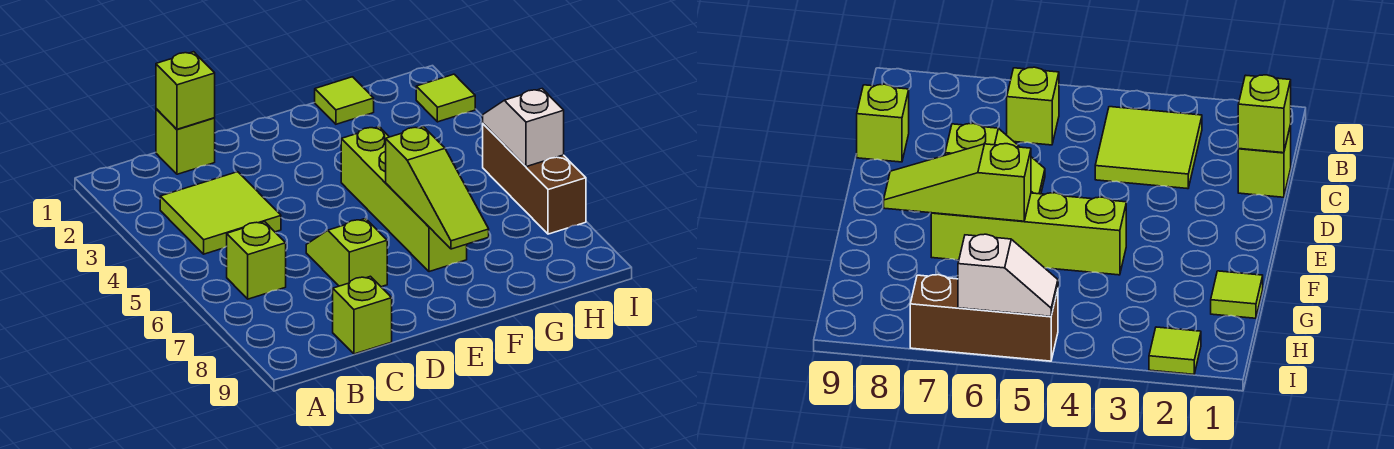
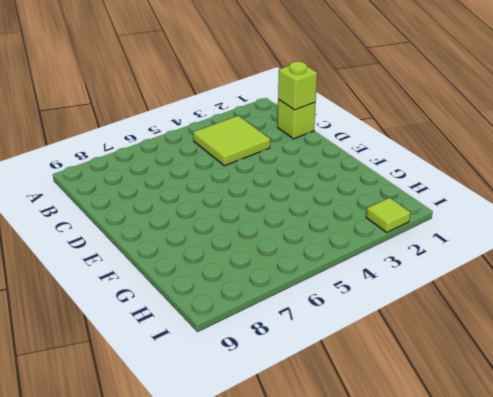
none -> lime brick B6 level 1
none -> lime brick C9 level 1
none -> lime slope D6:D7 level 1 top 7

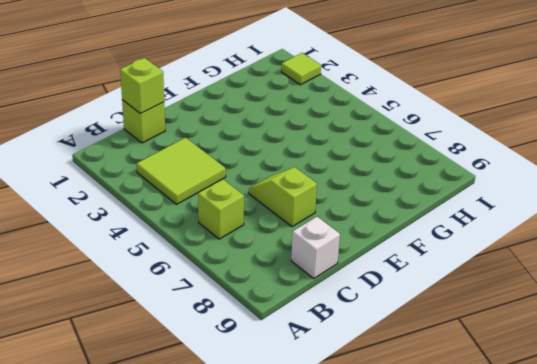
white brick C9 level 1 -> lime brick C9 level 1
none -> lime brick F4:F7 level 1
none -> lime tile G1 level 1
none -> brown brick I5:I7 level 1

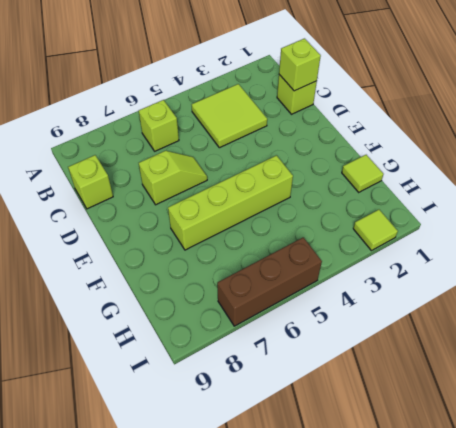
none -> lime slope F6:F8 level 2 top 6
none -> white slope I5:I6 level 2 top 6

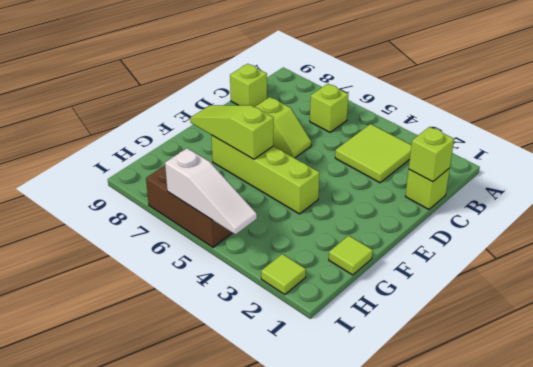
white slope I4:I6 level 2 top 6 -> white slope I5:I6 level 2 top 6

